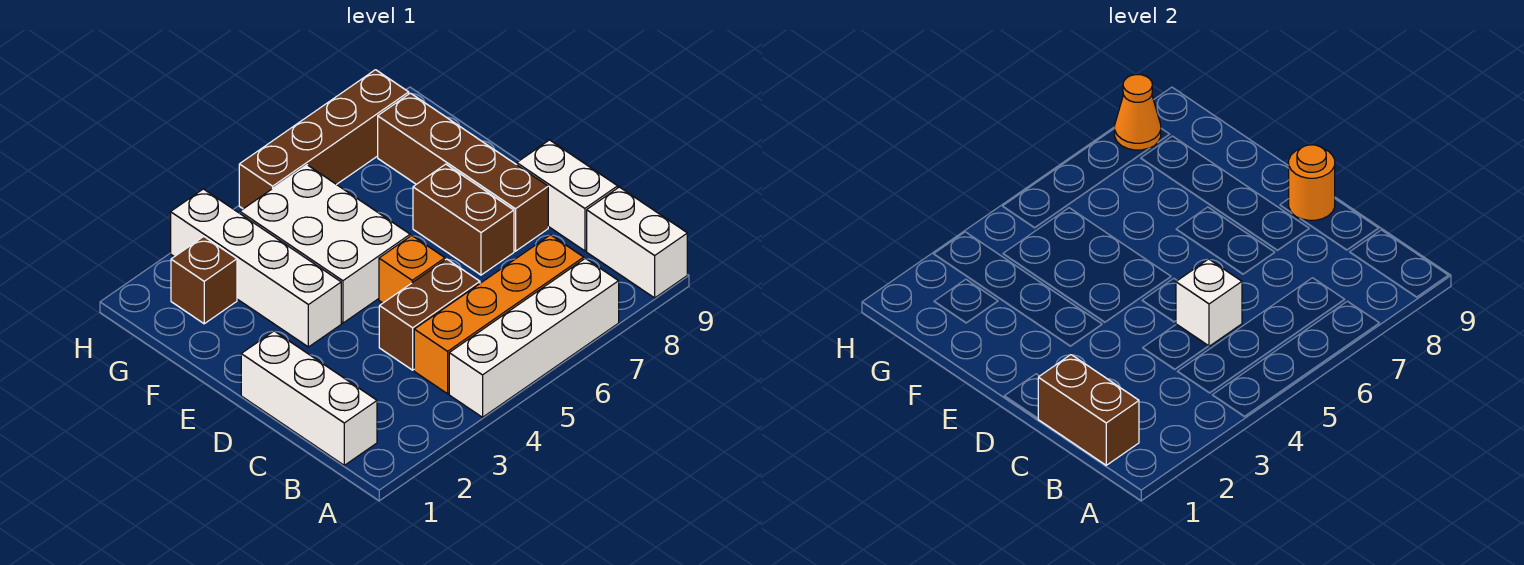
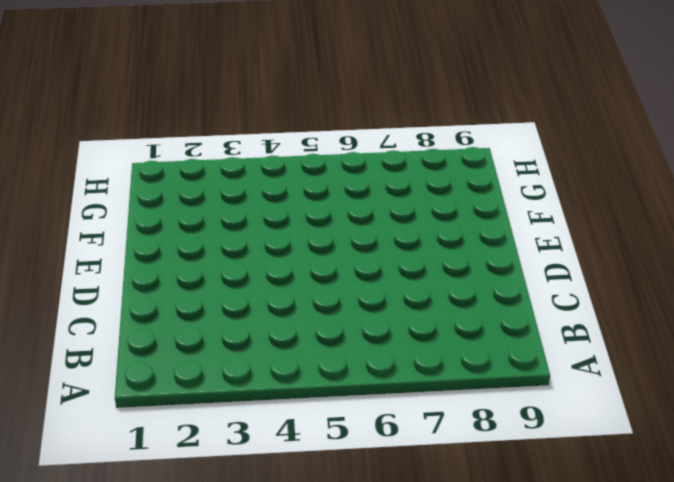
none -> white brick A4:A7 level 1
none -> white brick A9:B9 level 1
none -> white brick B1:D1 level 1

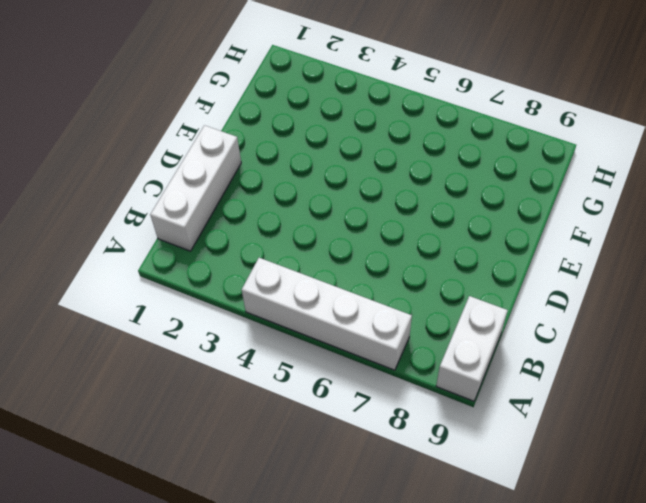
none -> orange brick B4:B7 level 1
none -> brown brick C4:C5 level 1
none -> white brick C9:D9 level 1

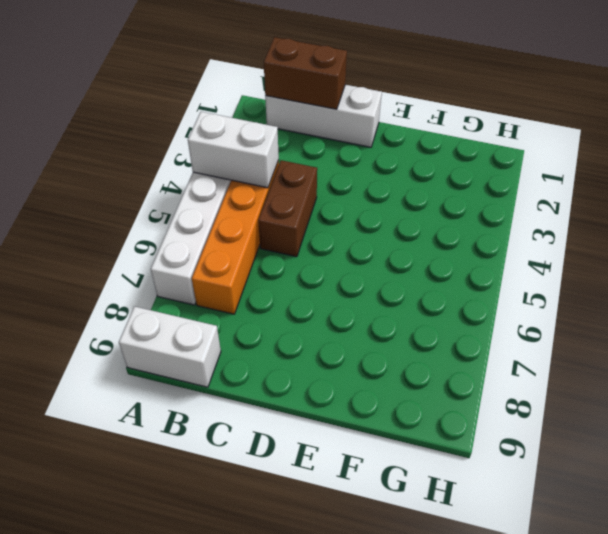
white brick A4:B4 level 2 -> white brick C9:D9 level 1
none -> orange brick D5 level 1
none -> brown brick D7:E7 level 1
none -> brown brick D8:G8 level 1

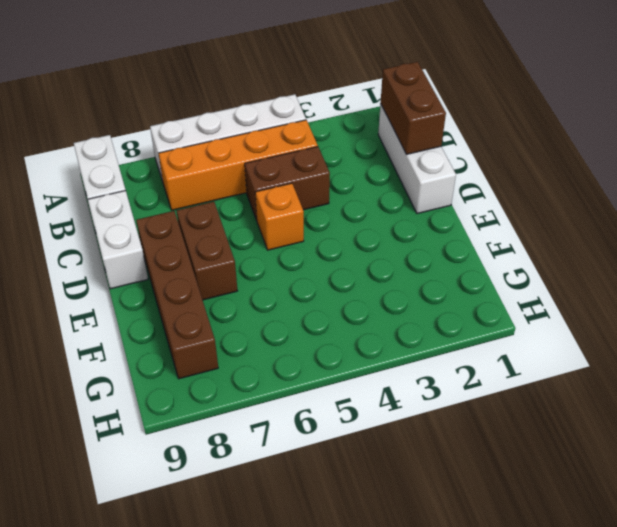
none -> white brick E3:H3 level 1
none -> white brick E4:G5 level 1
none -> brown brick G2 level 1

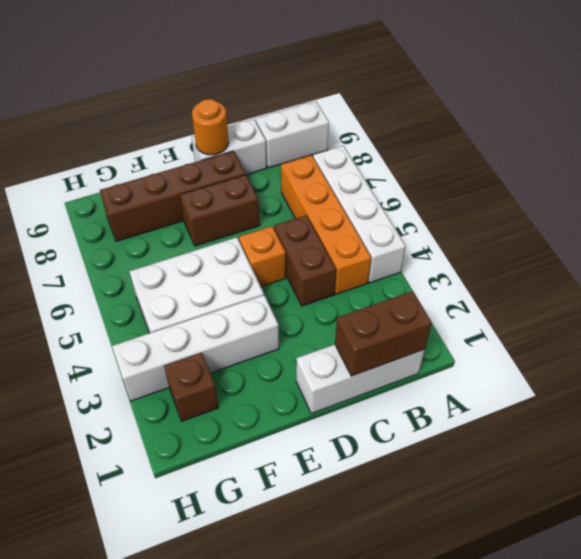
none -> brown brick H5:H8 level 1
none -> white brick C5 level 2
none -> orange cone H8 level 2

